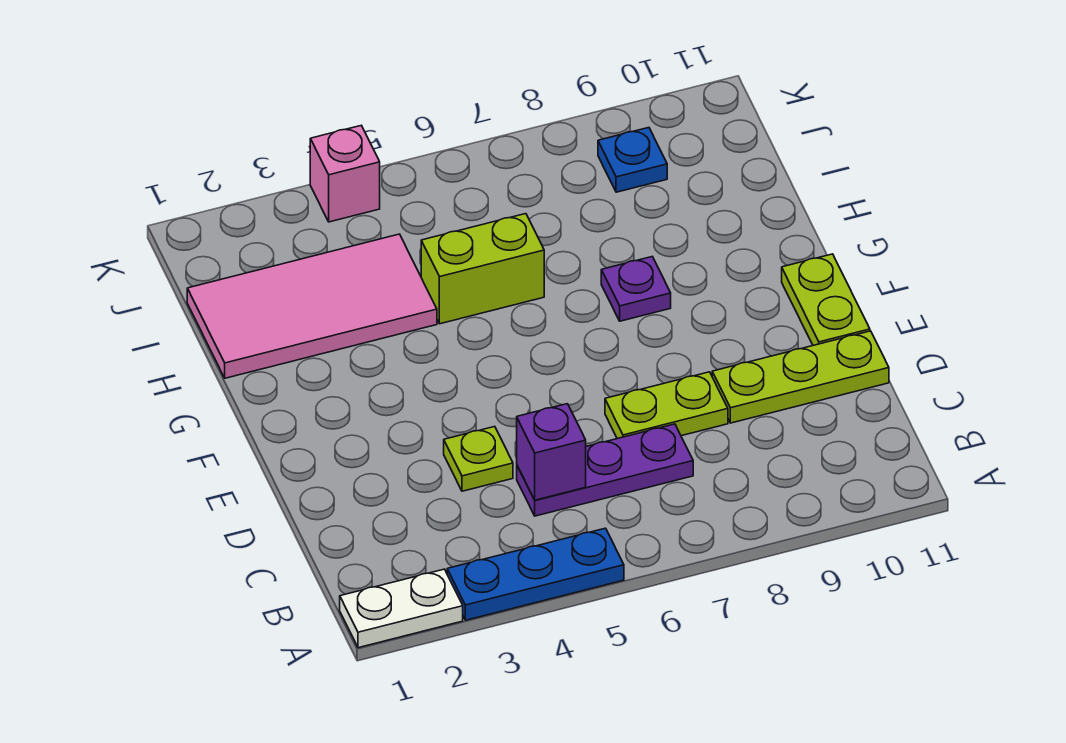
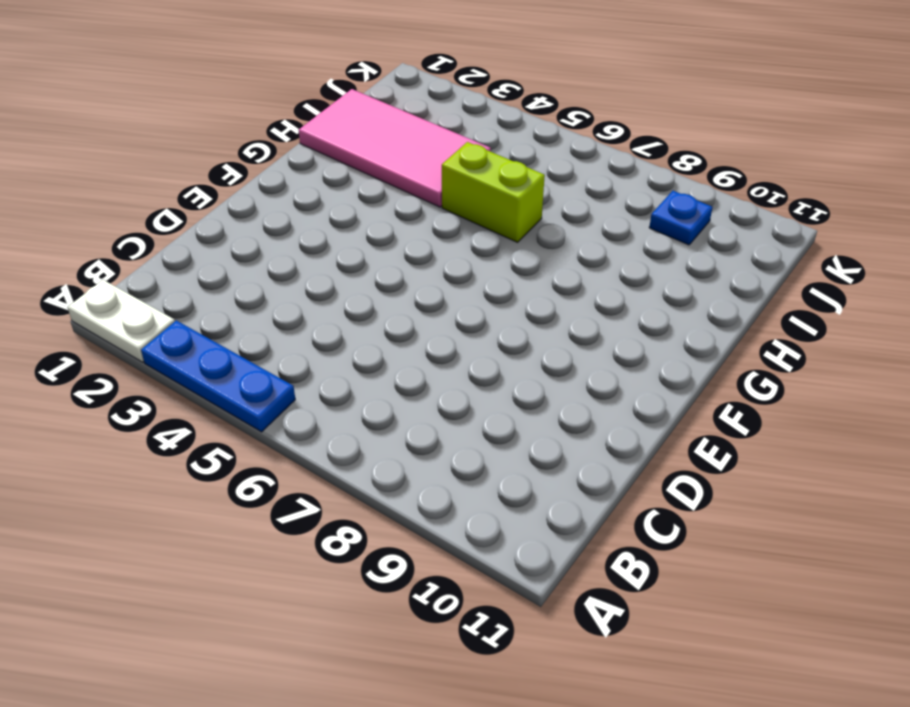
none -> purple plate C5:C7 level 1
none -> lime plate D4 level 1
none -> lime plate D7:D8 level 1

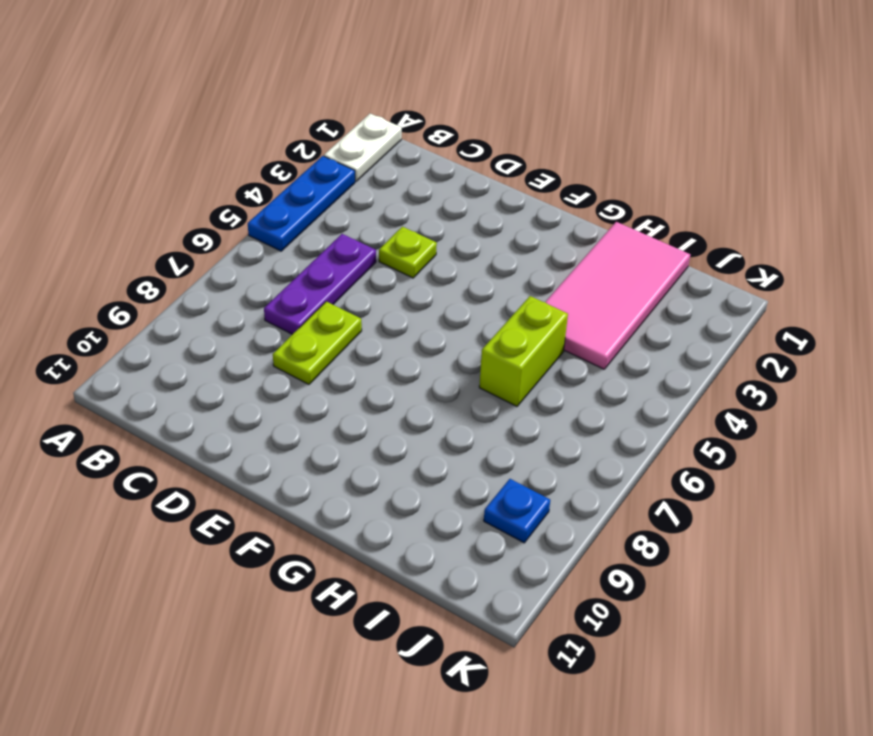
none -> lime plate D9:D11 level 1
none -> lime plate E11:F11 level 1
none -> purple plate G8 level 1

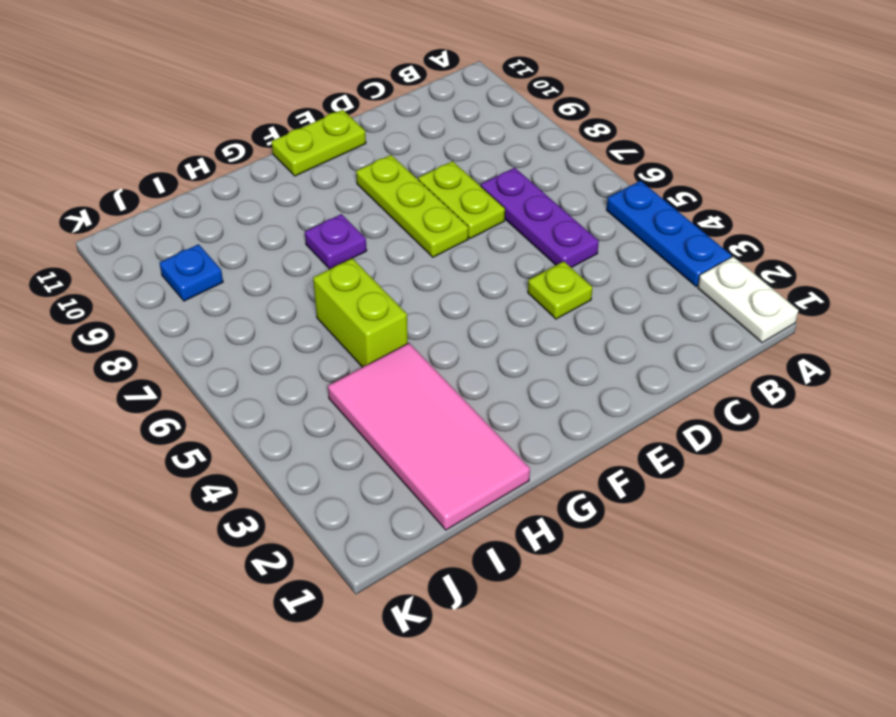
lime plate E7:E9 level 1 -> lime plate D9:D11 level 1
none -> pink brick K4 level 1
none -> purple brick C5 level 2

